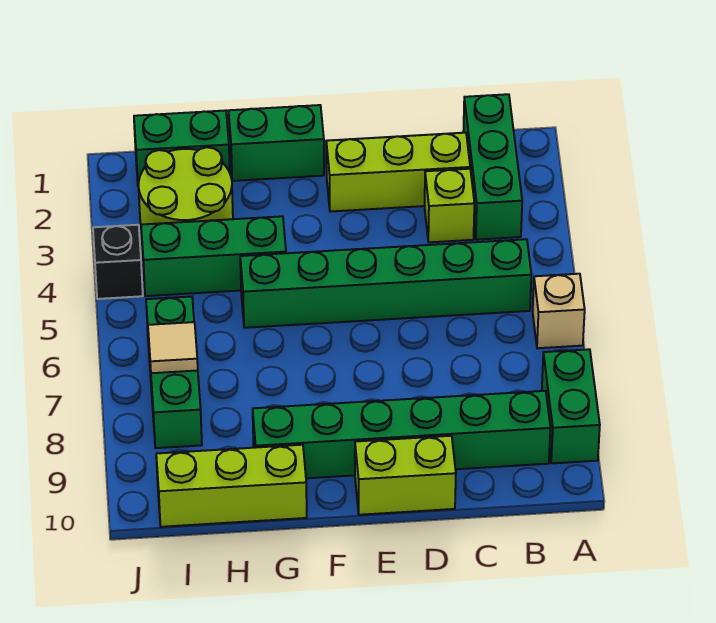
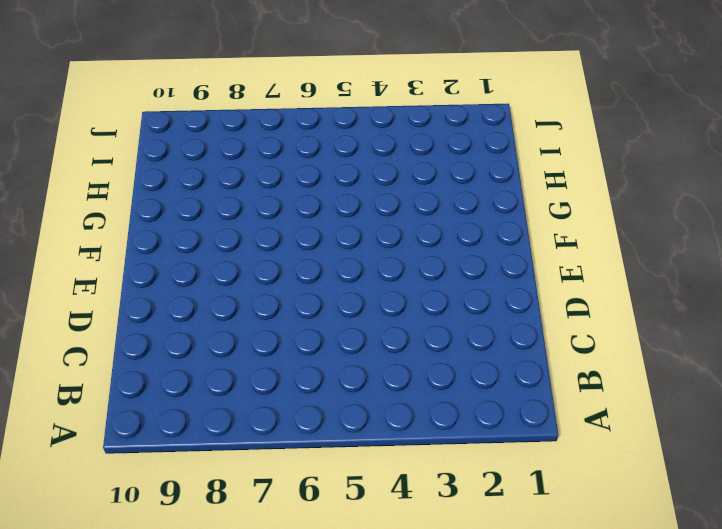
none -> tan brick A6 level 1
none -> green brick A8:A9 level 1
none -> green brick B1:B3 level 1

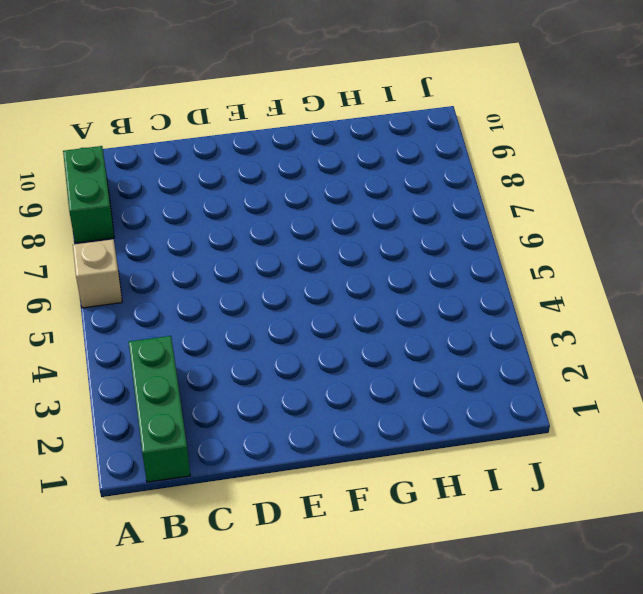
none -> green brick B5:G5 level 1
none -> green brick B9:G9 level 1
none -> lime brick C2:E2 level 1

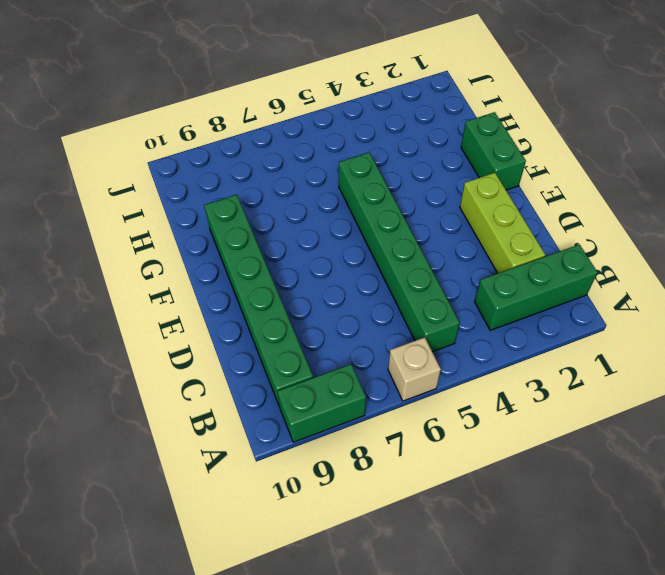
none -> lime brick C3 level 1
none -> lime brick D10:E10 level 1
none -> green brick G4:I4 level 1

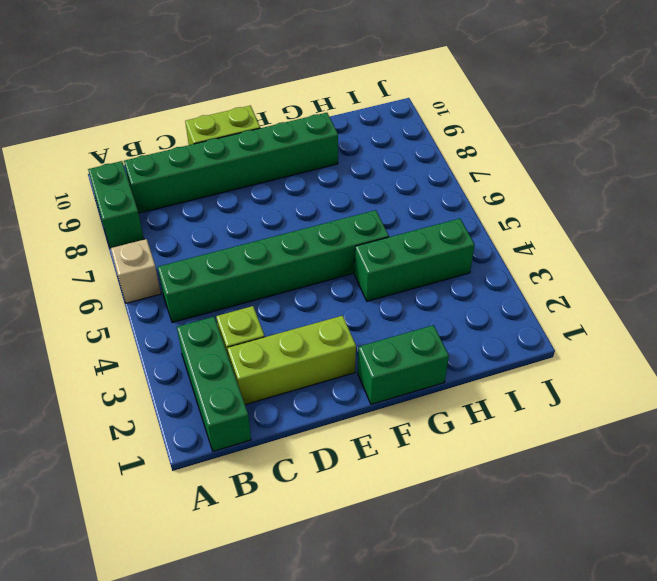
none -> lime brick G10:I10 level 1
none -> green brick H1:I1 level 1
none -> lime round brick H2:I3 level 1

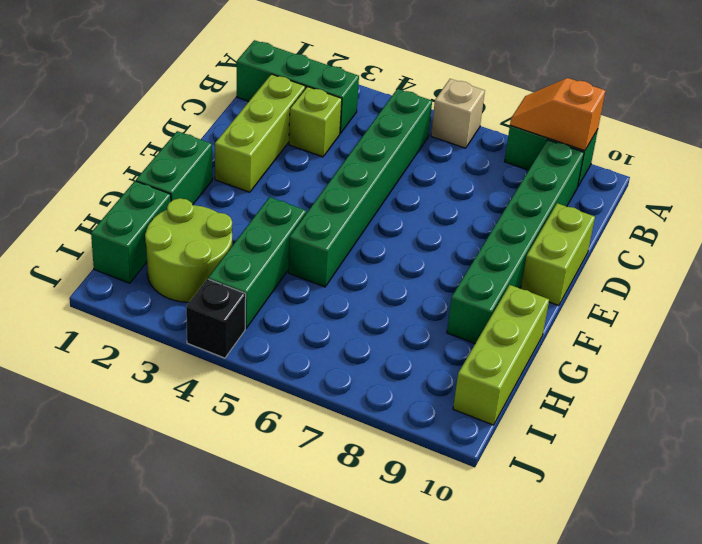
orange slope A8:A9 level 2 top 9 -> none
none -> green brick I6:I8 level 1
none -> tan tile I7 level 2

